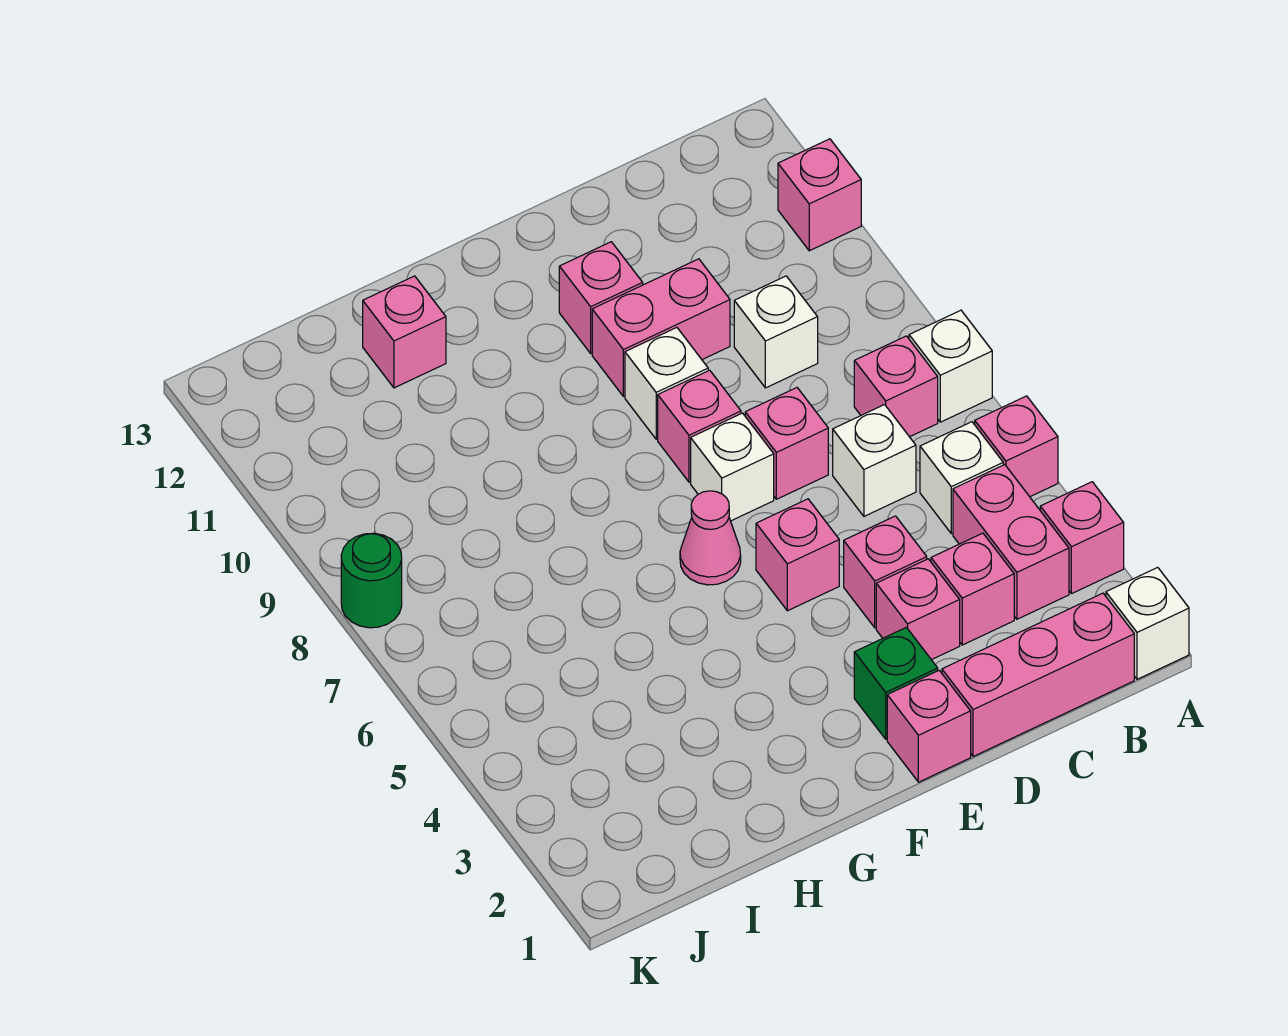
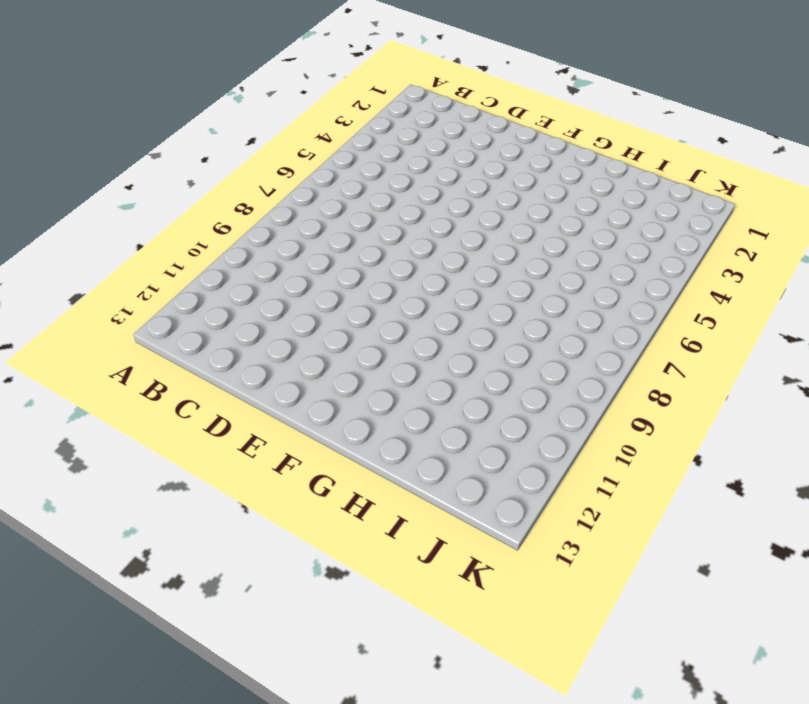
none -> white brick A1 level 1
none -> pink brick A3 level 1
none -> pink brick A5 level 1

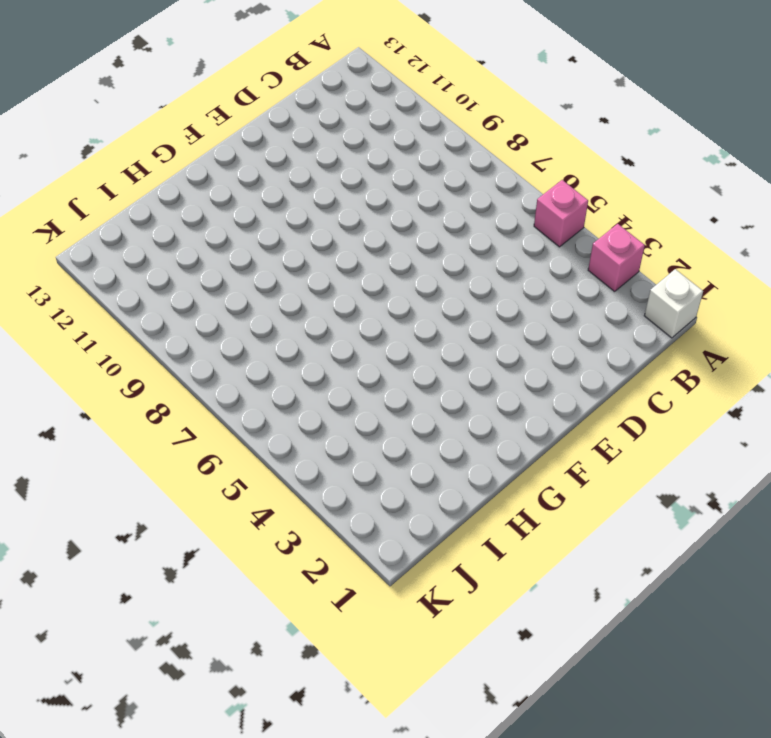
none -> white brick A7 level 1
none -> pink brick A11 level 1
none -> pink brick B1:D1 level 1

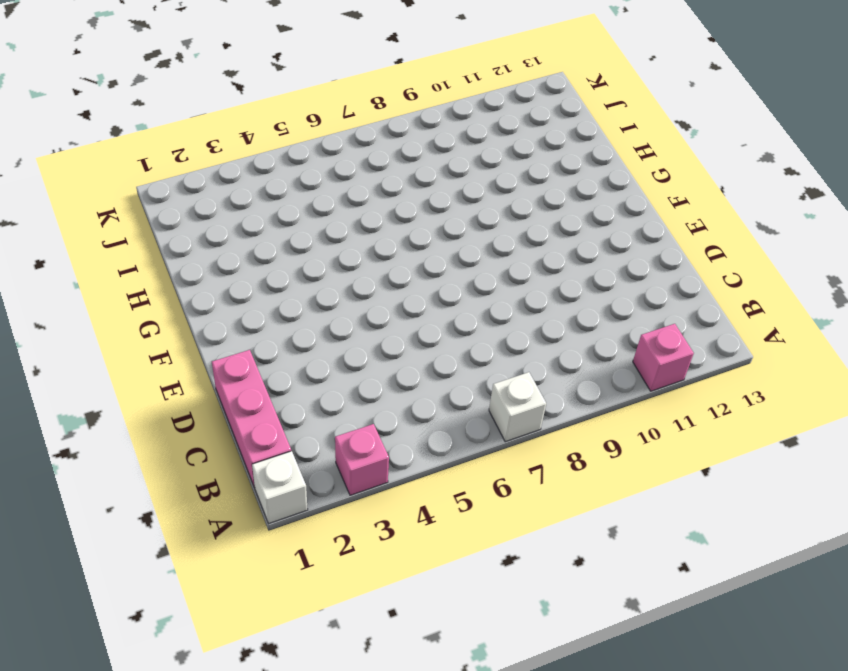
none -> pink brick A5 level 1
none -> pink brick B3:B4 level 1
none -> white brick B5 level 1

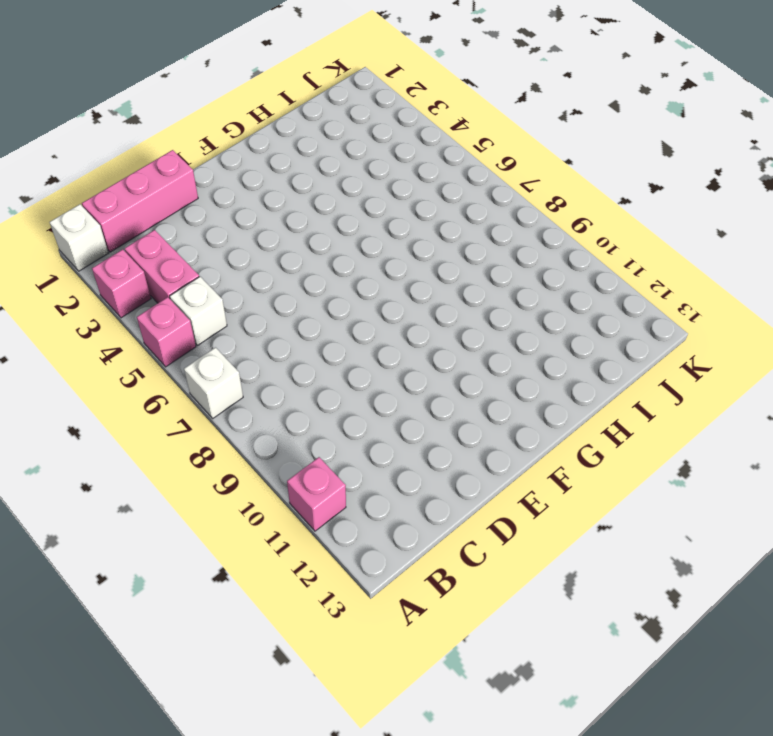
none -> pink brick B7 level 1
none -> pink brick C3 level 1
none -> white brick C6 level 1

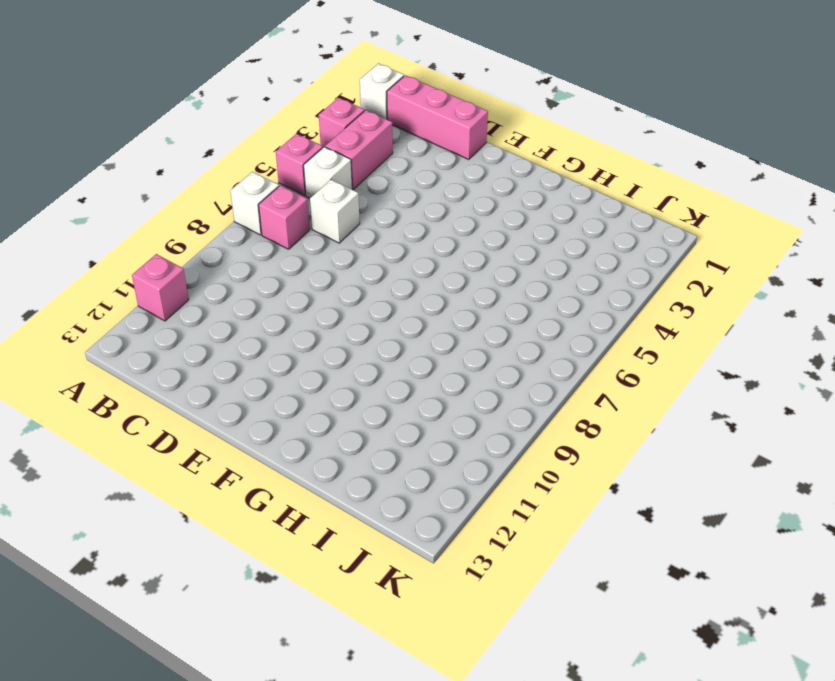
none -> pink brick C3 level 1
none -> white brick C9 level 1
none -> pink brick D3 level 1

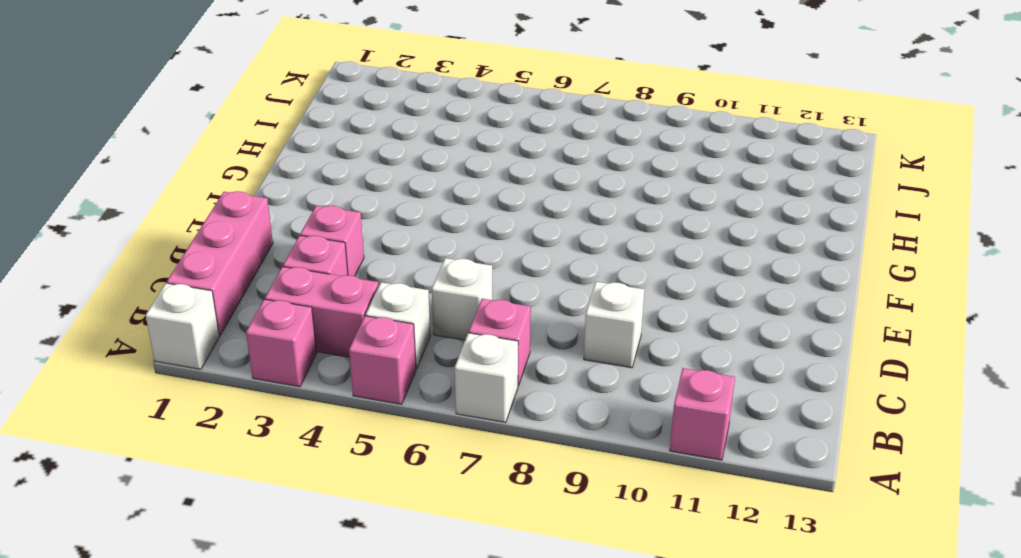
none -> pink brick D4 level 1
none -> pink brick D7 level 1
none -> pink brick D10:E10 level 1

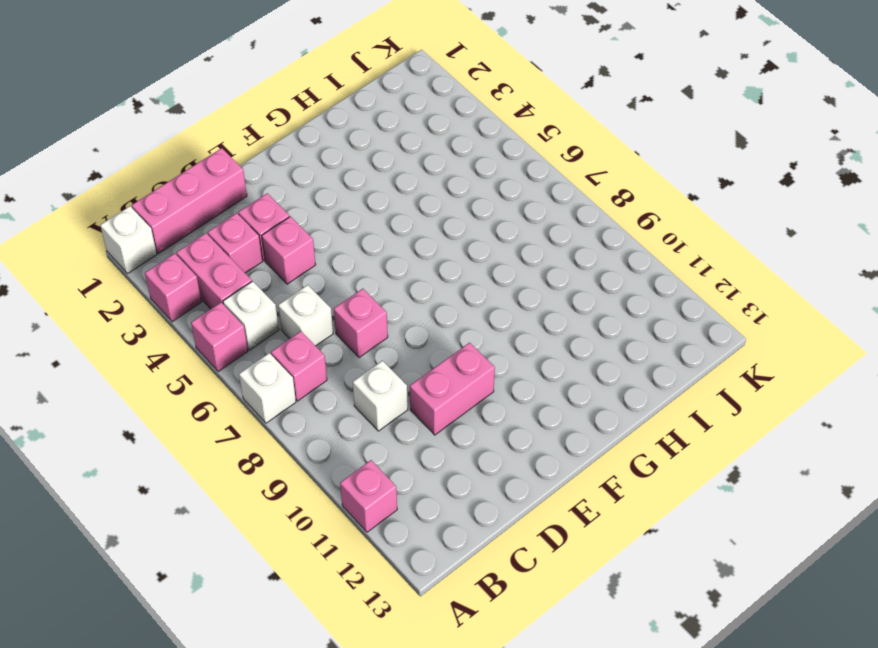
none -> pink brick E1 level 1
none -> green brick E2 level 1
none -> pink brick E5 level 1

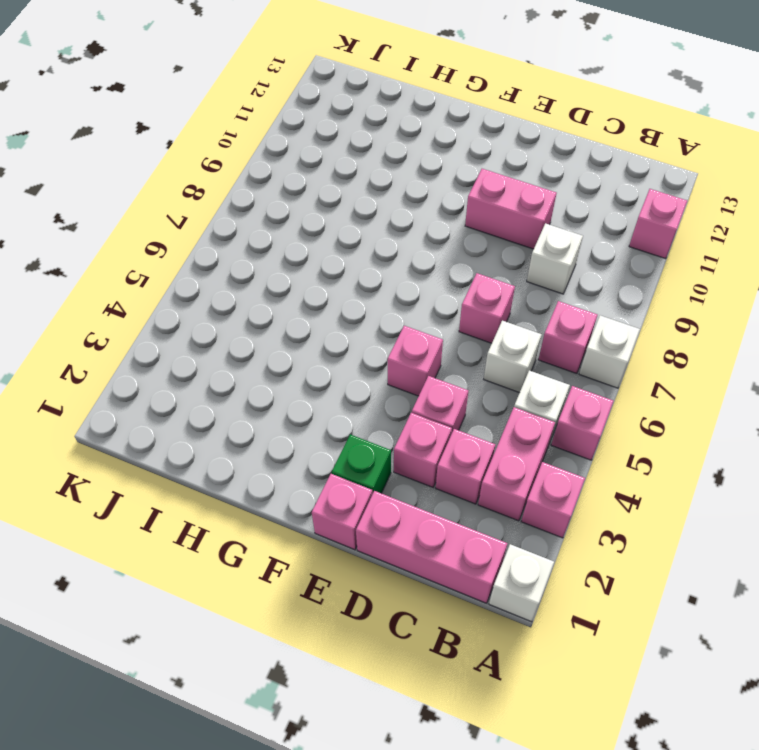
none -> white brick E7 level 1
none -> pink brick E8 level 1
none -> white brick E9 level 1

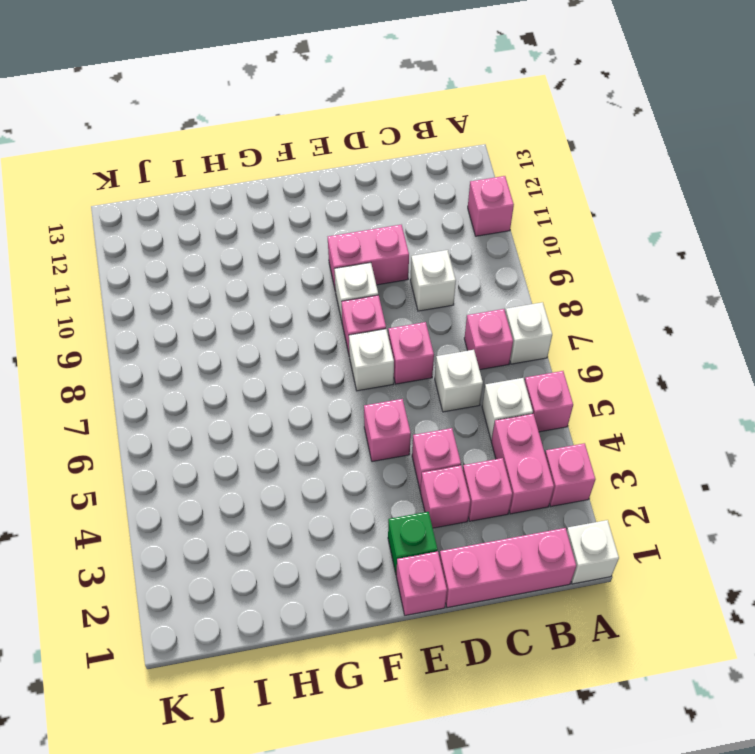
none -> pink brick E11 level 1
none -> pink cone F6 level 1
none -> pink brick H12 level 1

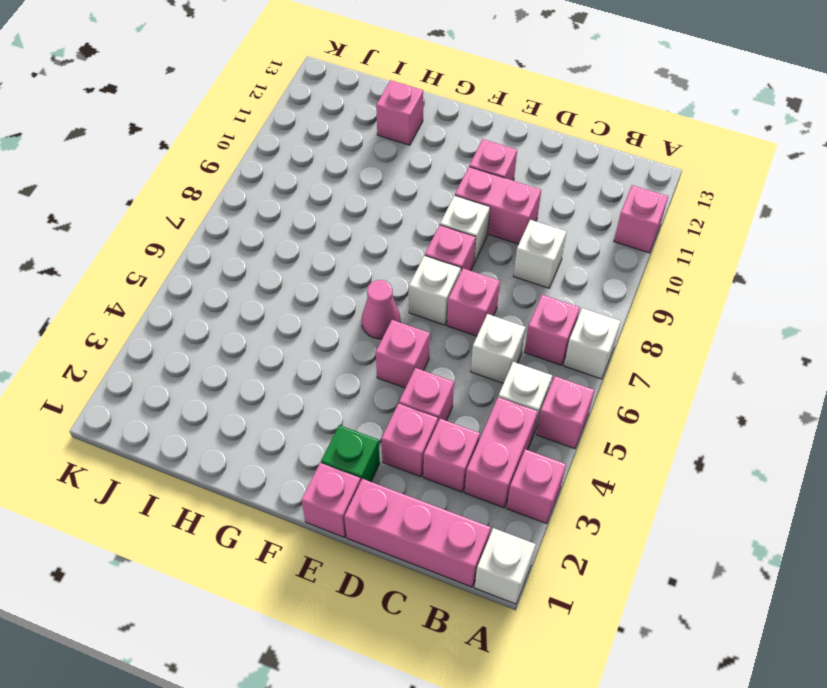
none -> green round brick K8 level 1

